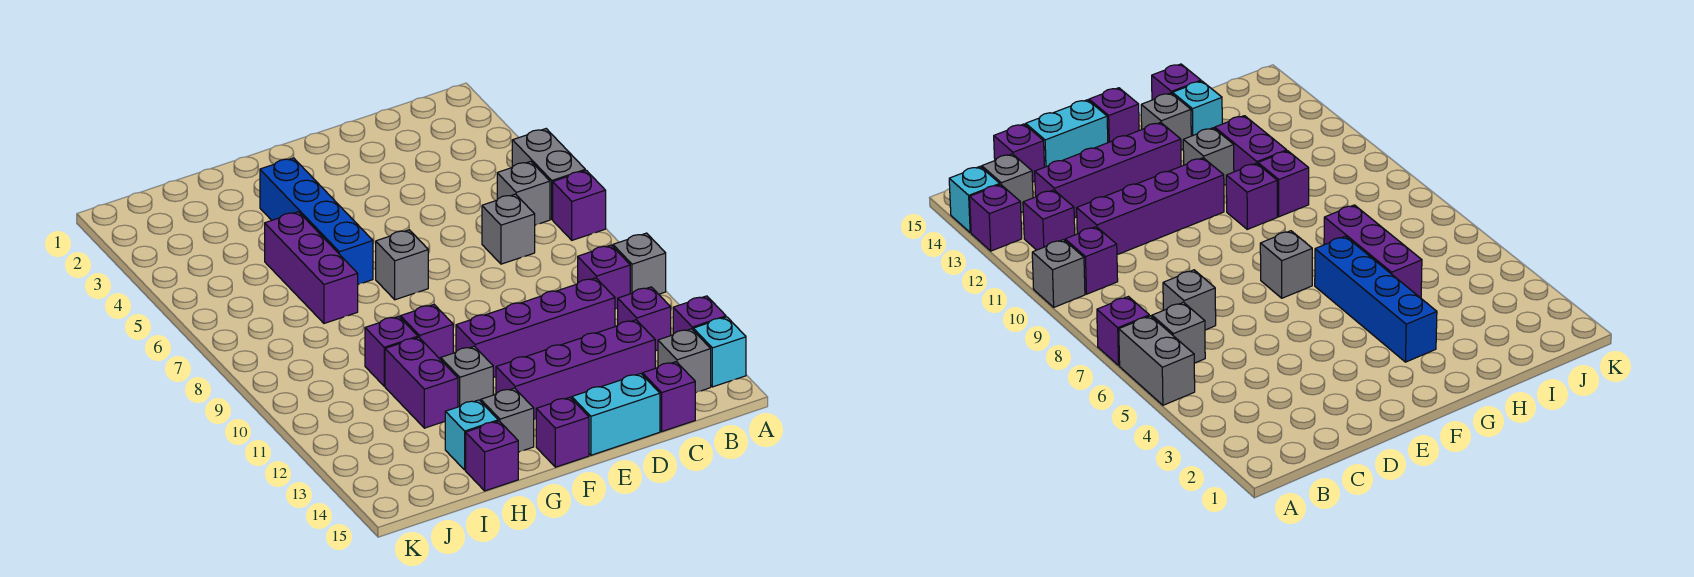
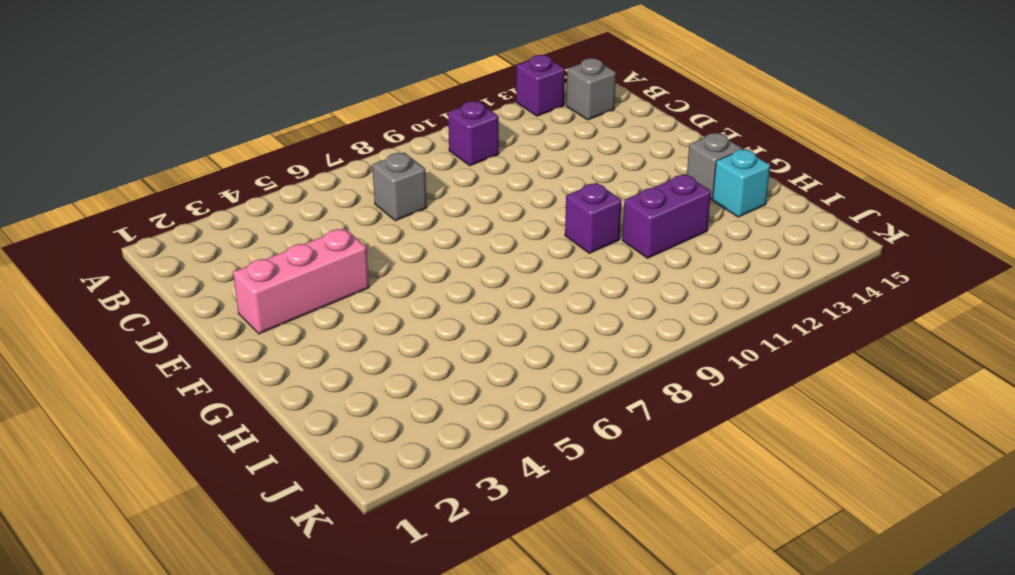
pink brick E2:E4 level 1 -> none
none -> grey brick A5:A6 level 1
none -> purple brick A7 level 1
none -> grey brick A10 level 1

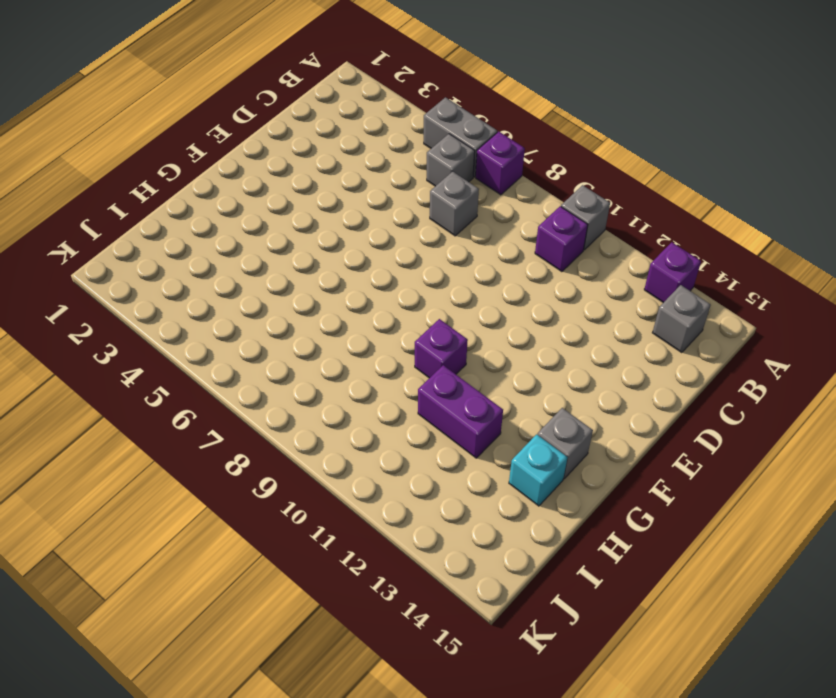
none -> cyan brick A14 level 1
none -> purple brick B12 level 1
none -> purple brick C11:F11 level 1

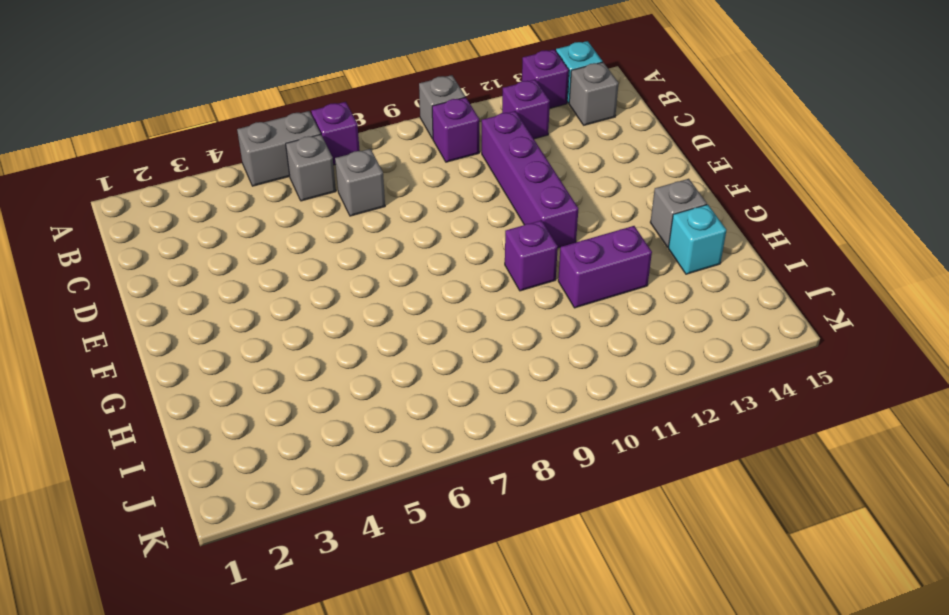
none -> purple brick C13:F13 level 1
none -> purple brick C15 level 1
none -> cyan brick D15:E15 level 1

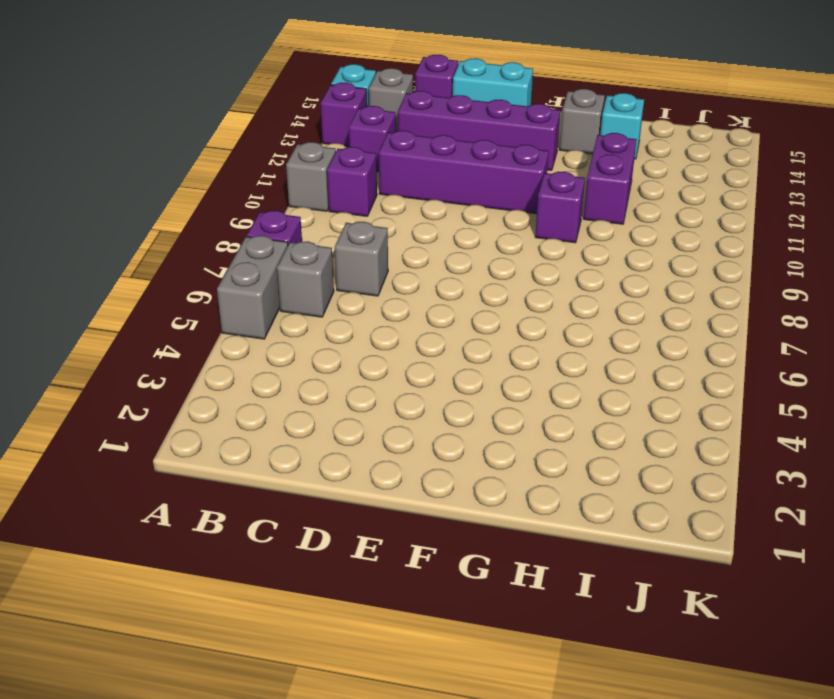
none -> grey brick F7 level 1
none -> purple brick F15 level 1
none -> blue brick G3:G6 level 1

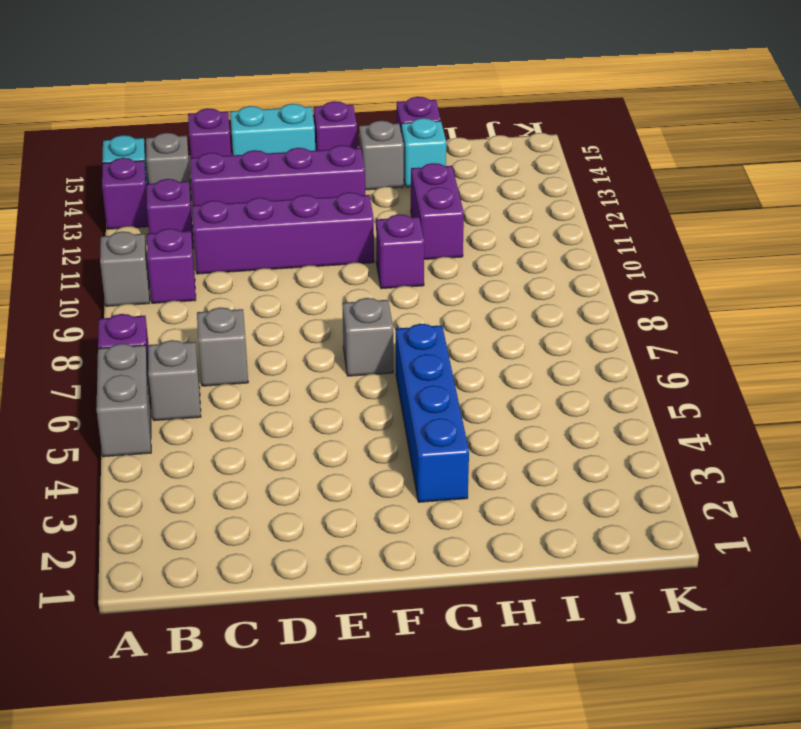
none -> grey brick G12 level 1
none -> purple brick H5:H7 level 1
none -> purple brick H10 level 1

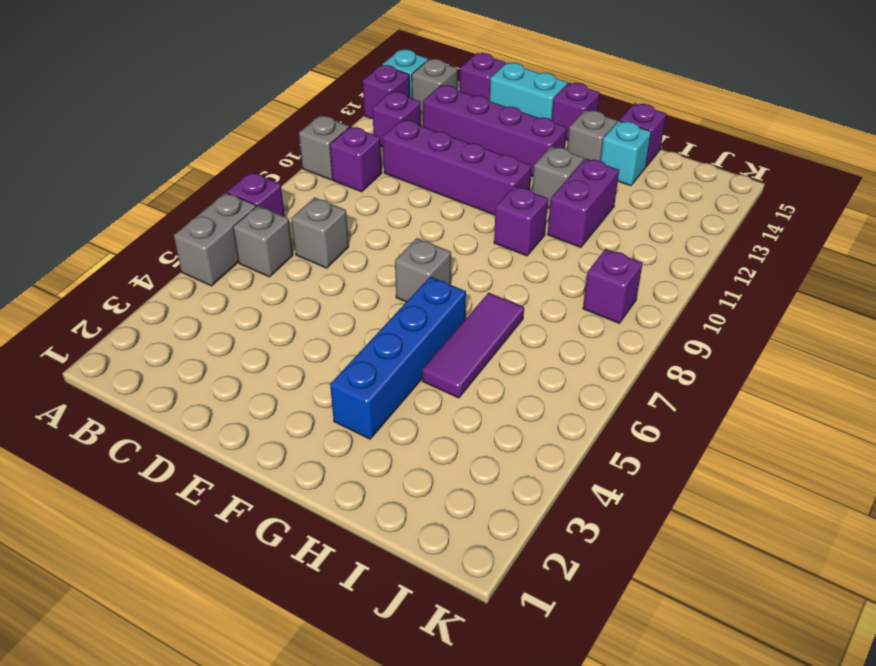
purple tile H5:H7 level 1 -> purple brick H5:H7 level 1
purple brick J9 level 1 -> purple brick H10 level 1

